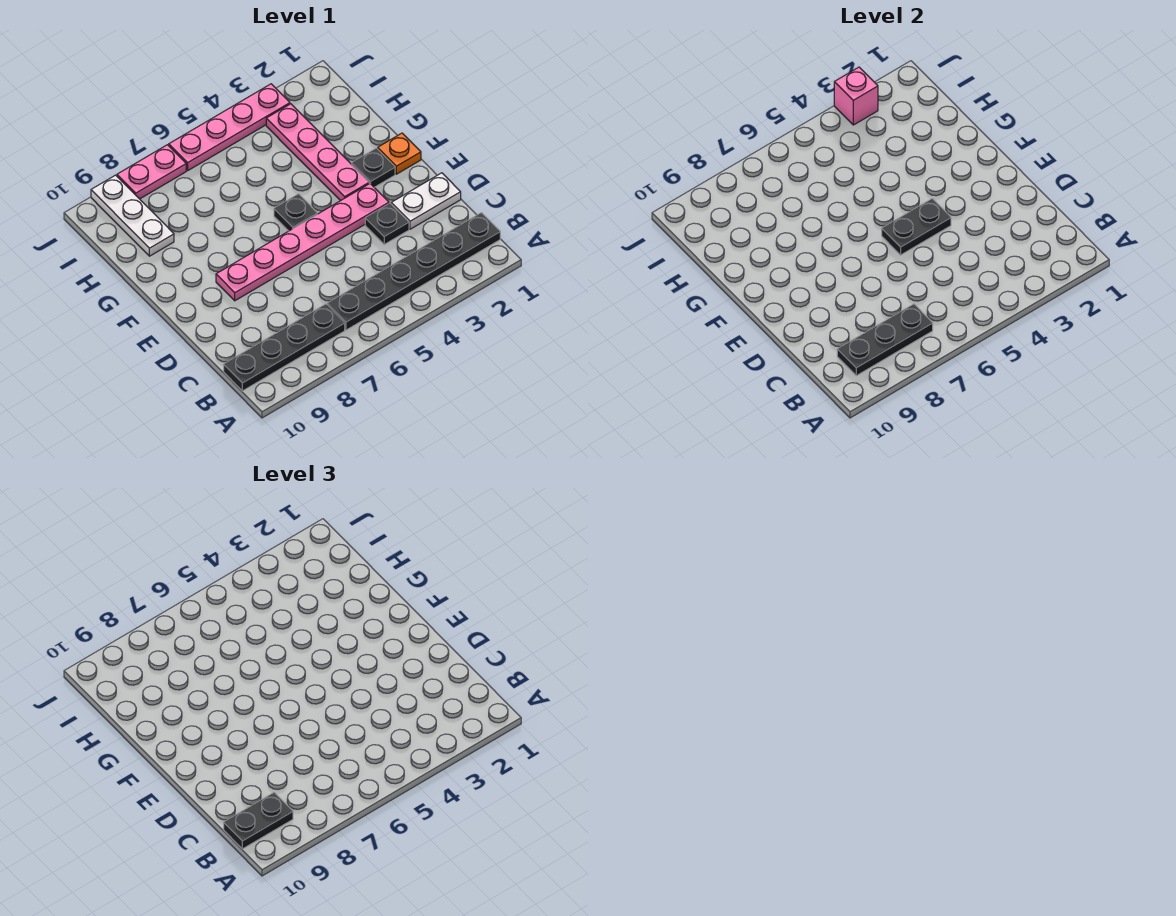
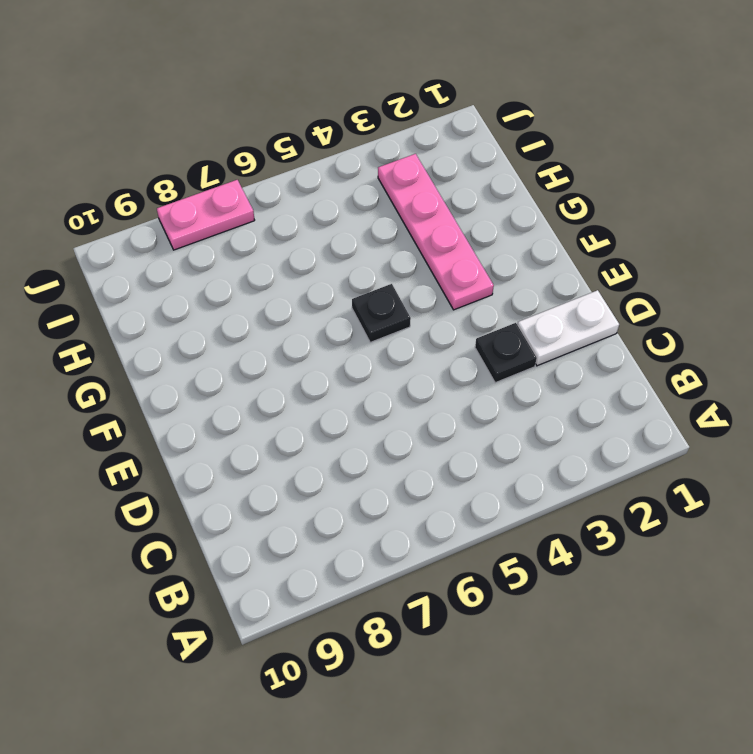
none -> black plate B1:B6 level 1
none -> black plate B7:B10 level 1
none -> pink plate E3:E8 level 1

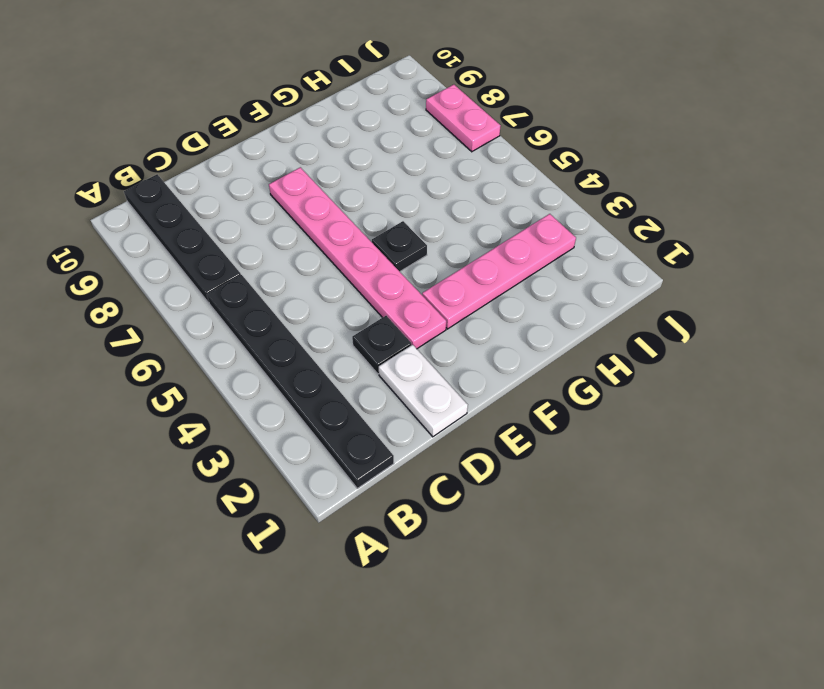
none -> orange plate F1 level 1
none -> black plate F2 level 1
none -> white plate H9:J9 level 1

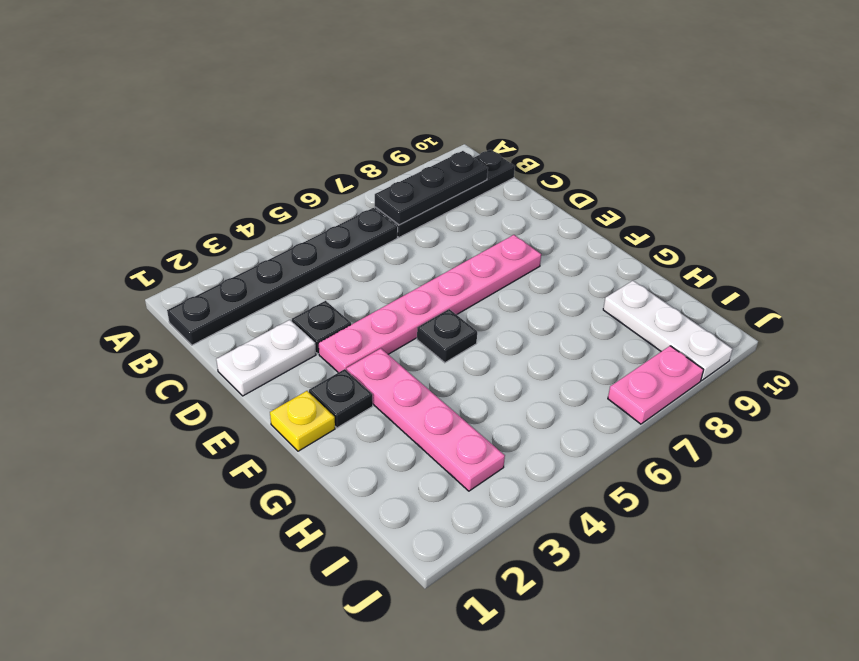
yellow plate F1 level 1 -> orange plate F1 level 1
none -> pink plate J3:J6 level 1
none -> black plate E4:E5 level 2
none -> pink brick J3 level 2

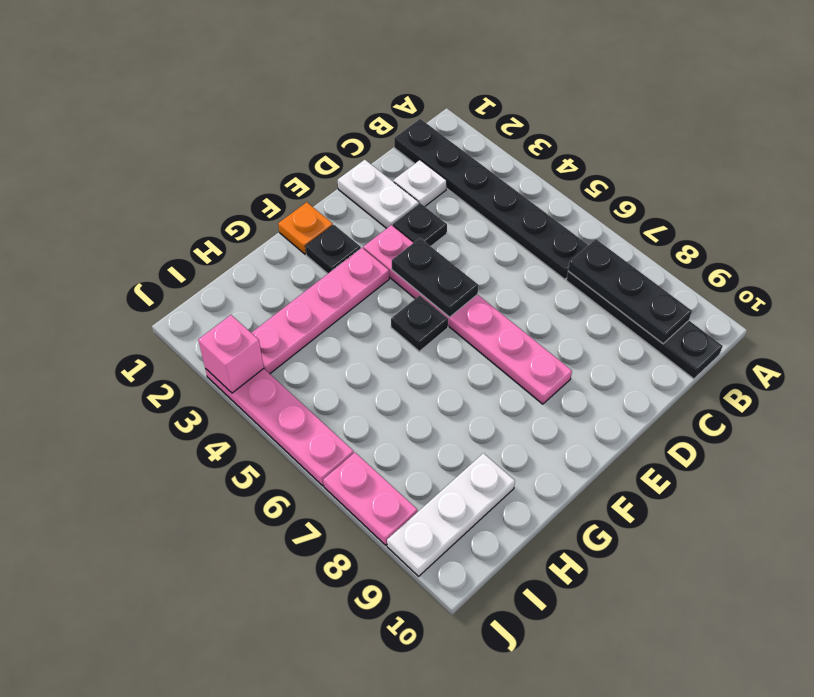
white plate C2 level 1 -> none
none -> black plate B9:B10 level 3

